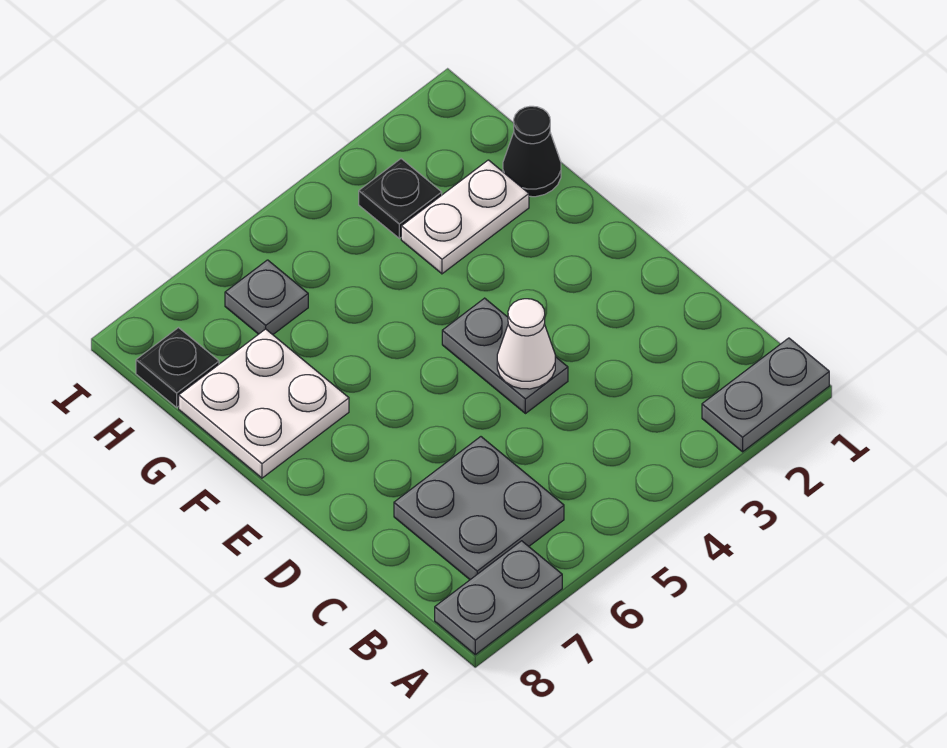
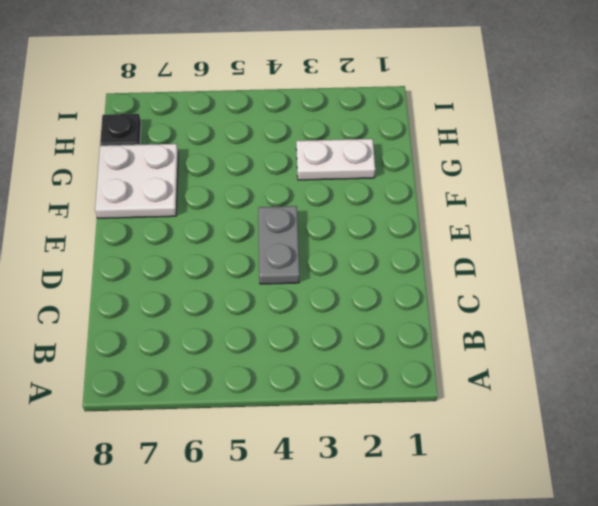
none -> grey plate A1:A2 level 1
none -> grey plate A7:A8 level 1

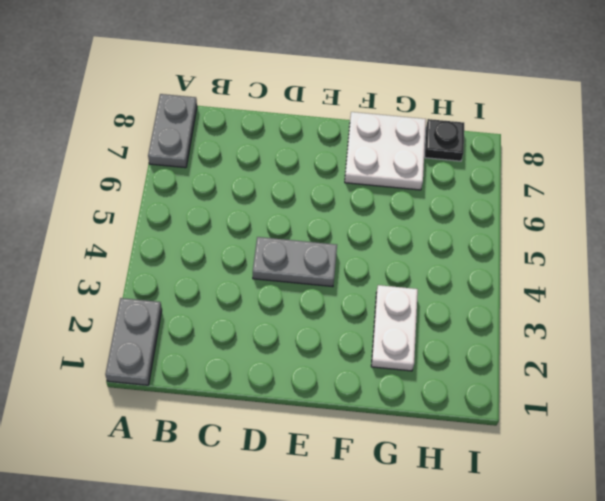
none -> grey plate B6:C7 level 1
none -> black cone G1 level 1

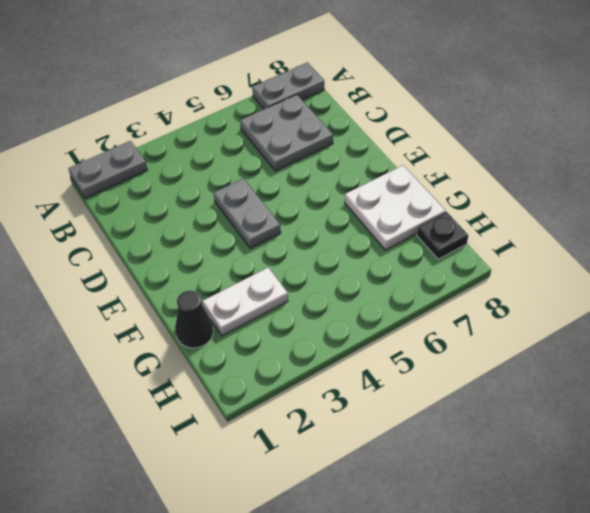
none -> black plate H3 level 1
none -> grey plate H6 level 1

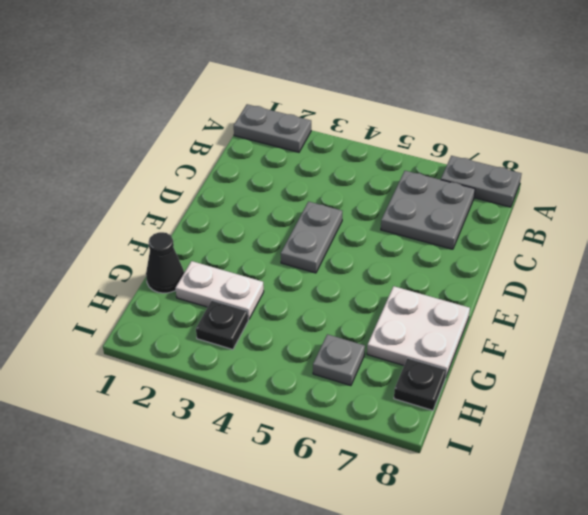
none -> white cone D4 level 2

